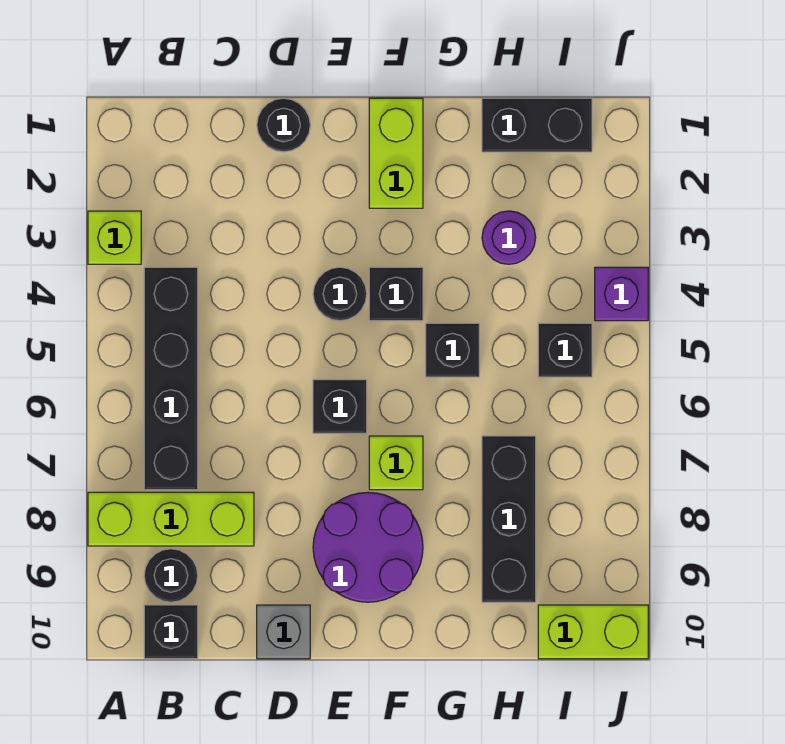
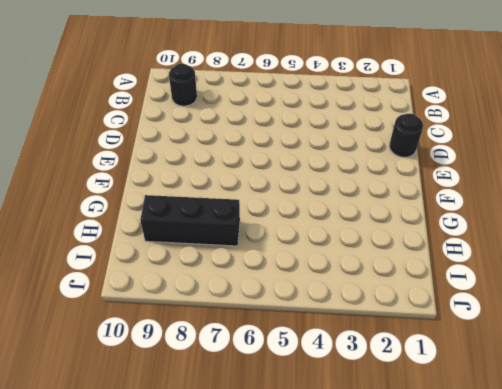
none -> lime brick A3 level 1
none -> lime brick A8:C8 level 1
none -> black brick B4:B7 level 1

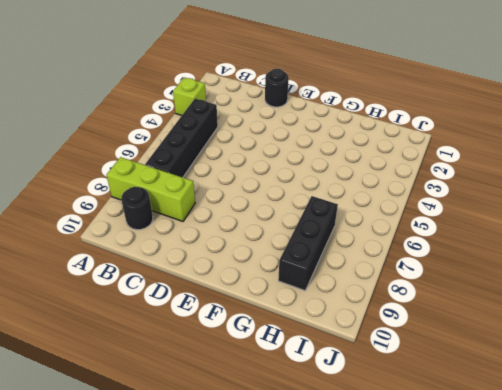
none -> black brick B10 level 1
none -> grey brick D10 level 1
none -> black round brick E4 level 1

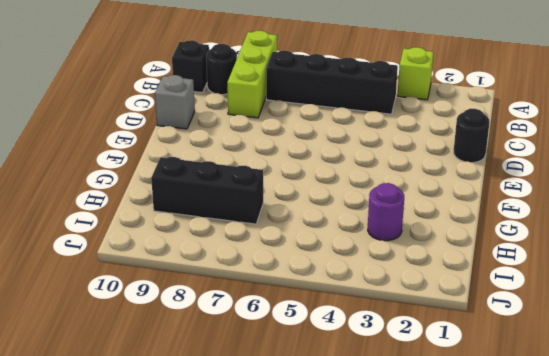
none -> black round brick E4 level 1
none -> black brick E6 level 1
none -> purple round brick E8:F9 level 1

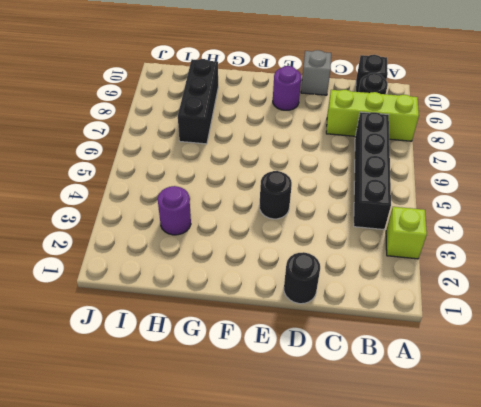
purple round brick E9 level 1 -> purple round brick E8:F9 level 1
none -> black brick E6 level 1
none -> lime brick F1:F2 level 1
none -> black brick F4 level 1

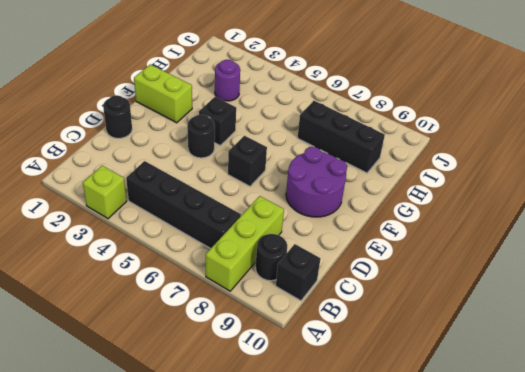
none -> grey brick D10 level 1
none -> lime brick F7 level 1
none -> black brick G5 level 1

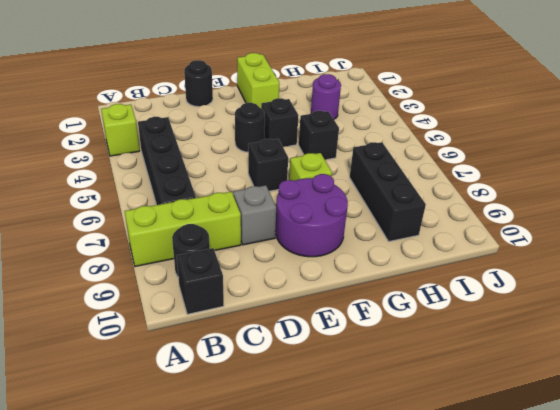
grey brick D8 level 1 -> grey brick D10 level 1
none -> black brick H1:I1 level 1
none -> black brick I5 level 1
none -> lime brick I10:J10 level 1

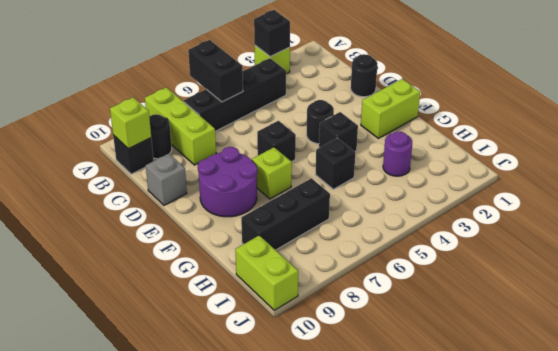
black brick A3 level 2 -> black brick I5 level 1
black brick A6:B6 level 2 -> black brick H1:I1 level 1
lime brick B10 level 2 -> none
none -> purple brick J4 level 1

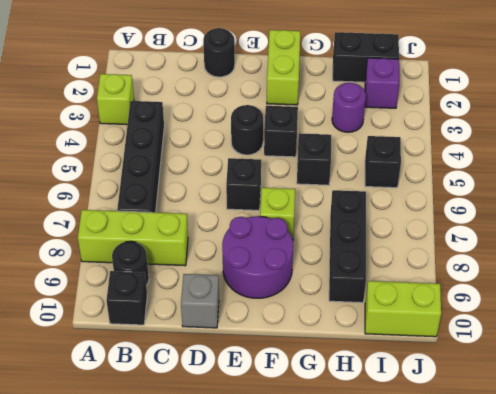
purple brick I2 level 1 -> purple brick J4 level 1

